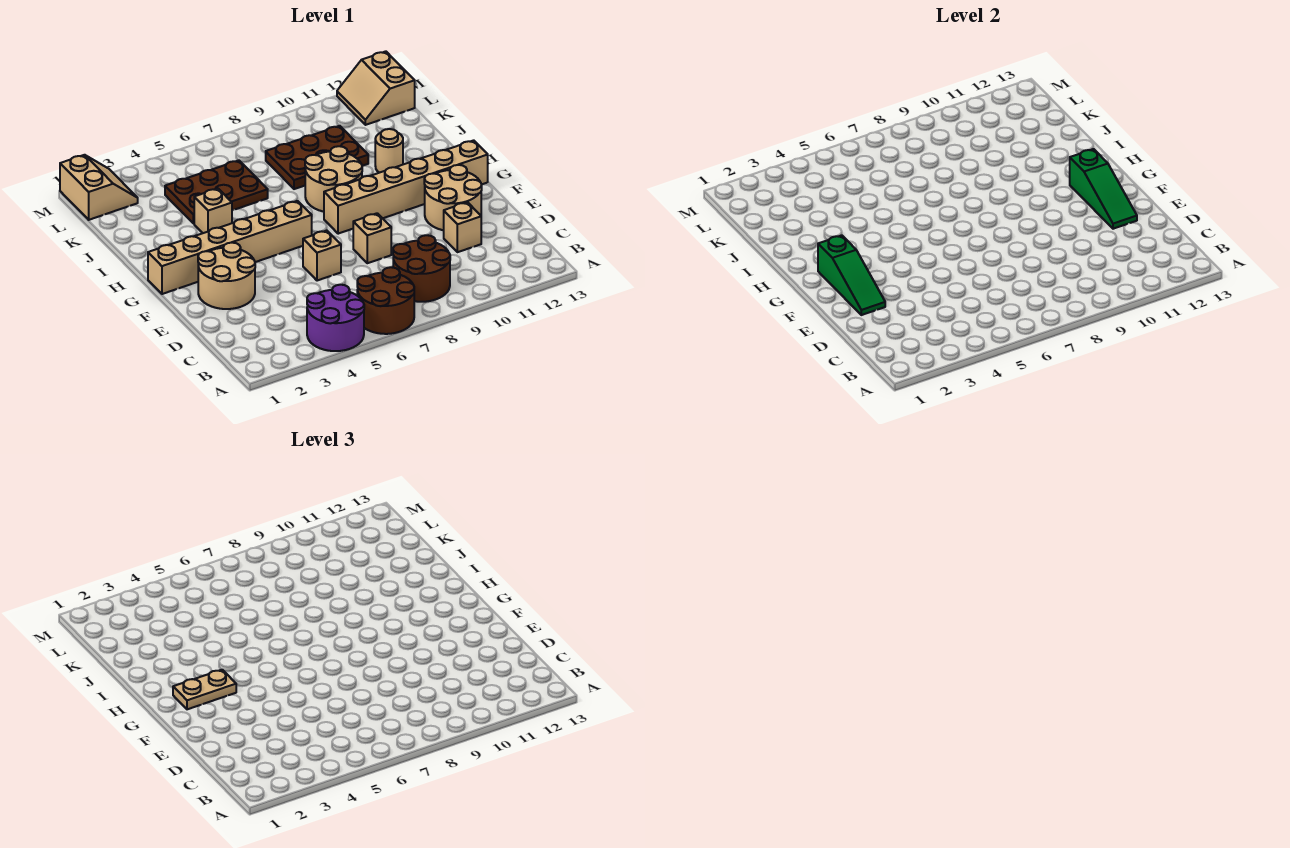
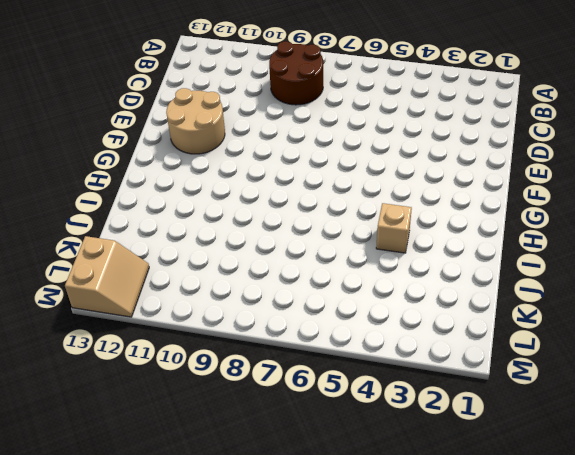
none -> purple round brick A4:B5 level 1
none -> brown round brick A6:B7 level 1
none -> tan brick D11 level 1

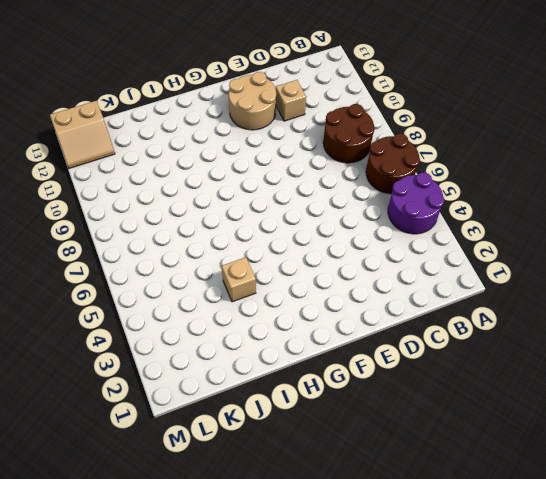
none -> tan round brick E2:F3 level 1
none -> tan brick E6 level 1
none -> tan brick E8 level 1

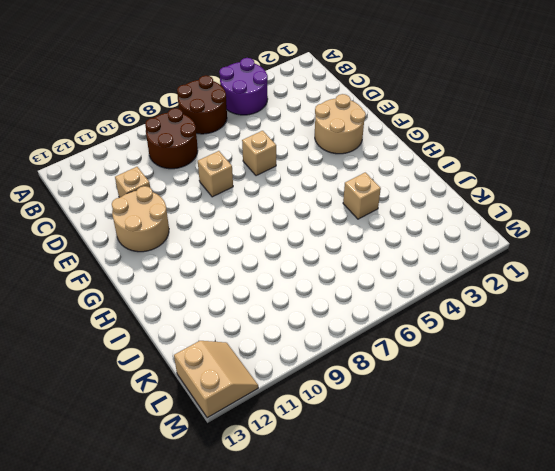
none -> tan brick G1:G6 level 1
none -> tan brick G8:G13 level 1
none -> tan round brick H8:I9 level 1

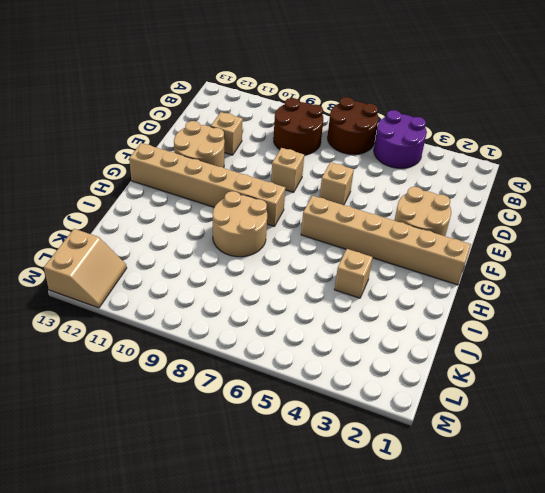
none -> tan round brick I11 level 1
none -> brown plate J4:K6 level 1
none -> brown plate J8:K10 level 1

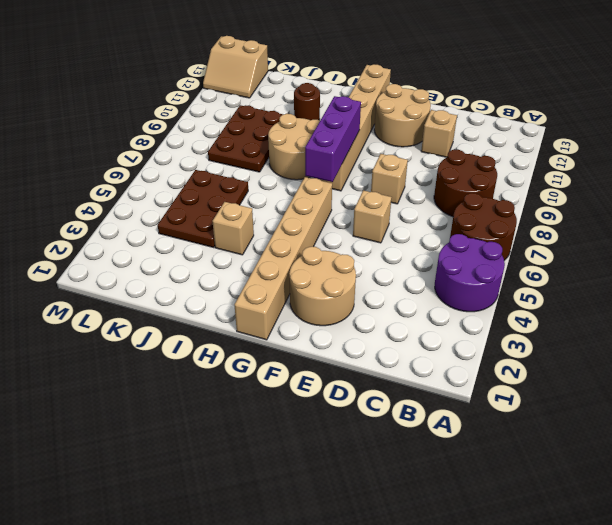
purple brick G7:G9 level 2 -> none
brown round brick I11 level 1 -> tan round brick I11 level 1
none -> tan slope L1:M2 level 1 top 1
none -> green slope E2:G2 level 2 top G
none -> green slope E12:G12 level 2 top G

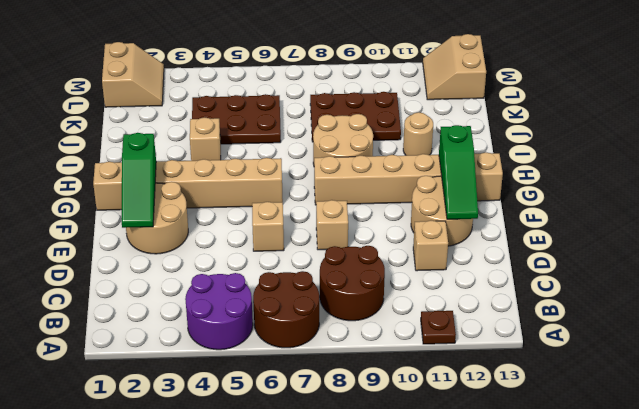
brown plate A11 level 1 -> none
none -> tan plate G2:G3 level 3

